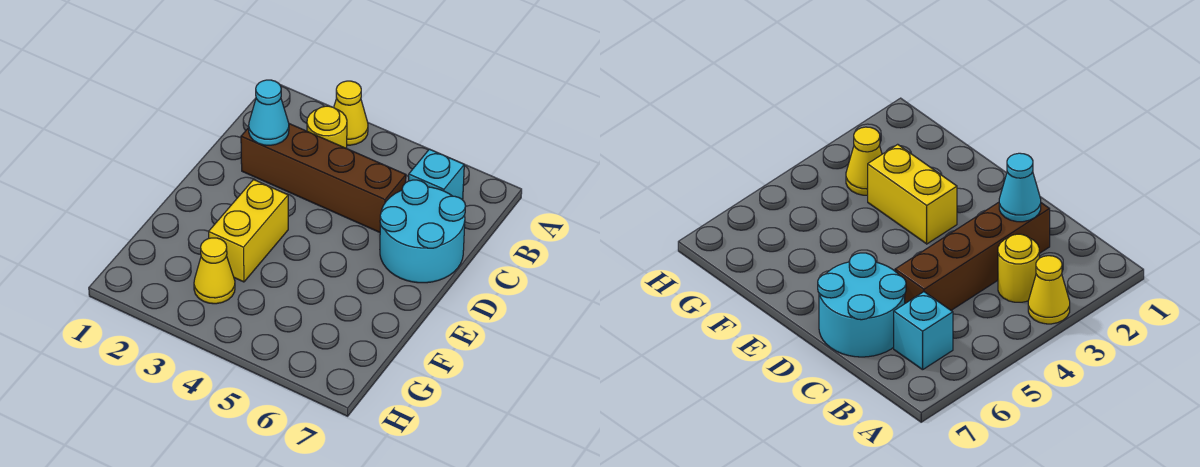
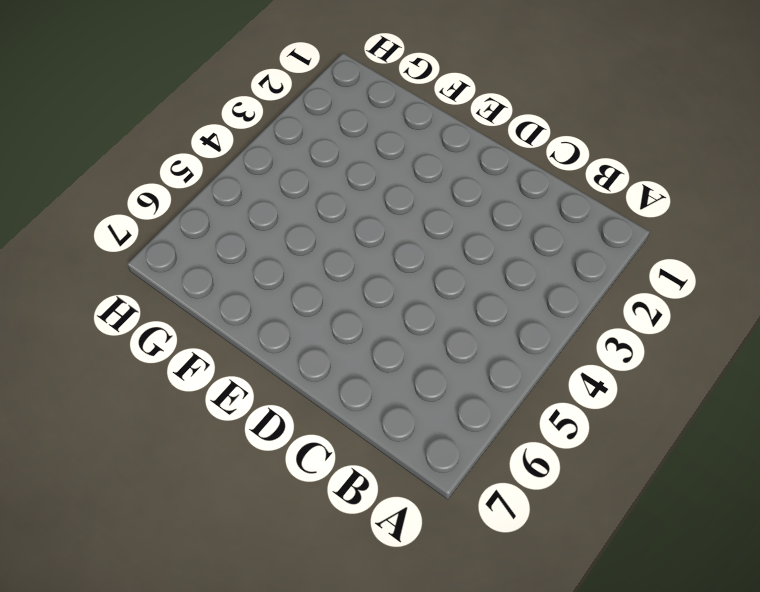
none -> yellow cone A3 level 1
none -> yellow round brick B3 level 1

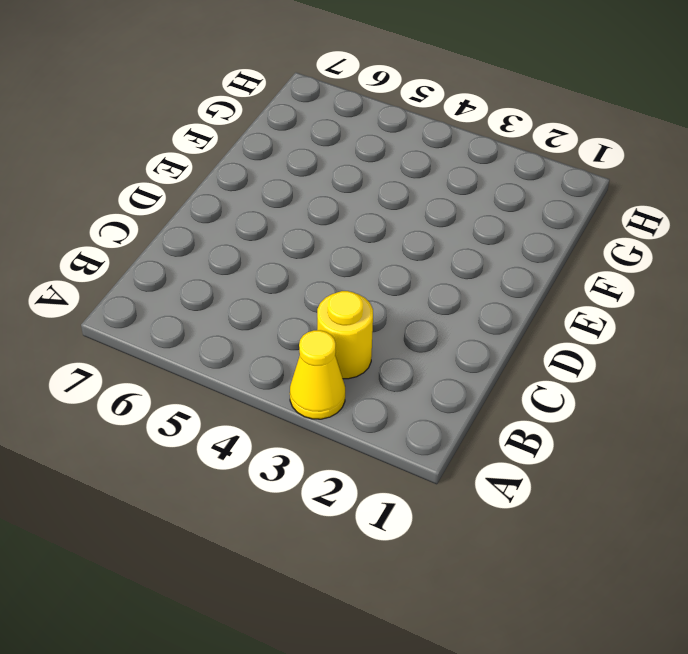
none -> cyan brick B6 level 1
none -> brown brick C2:C5 level 1

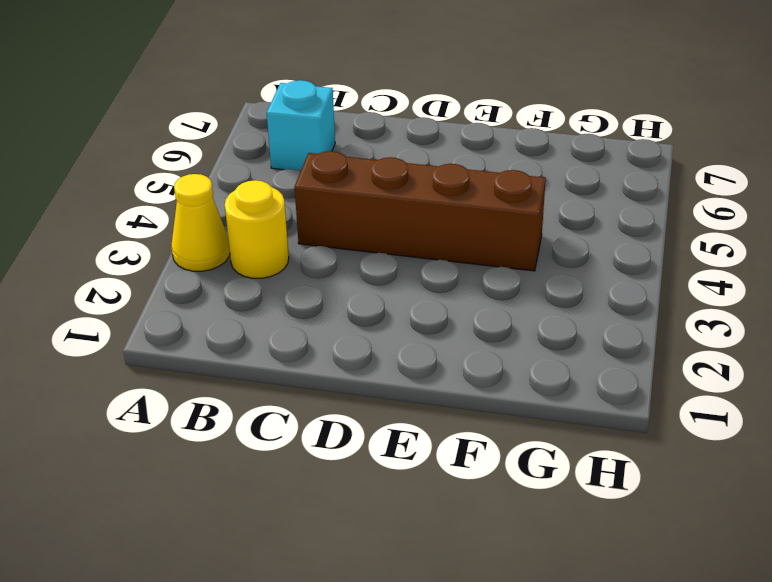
brown brick C4:F4 level 1 -> brown brick C2:C5 level 1
none -> cyan round brick C6:D7 level 1
none -> yellow brick E3:F3 level 1

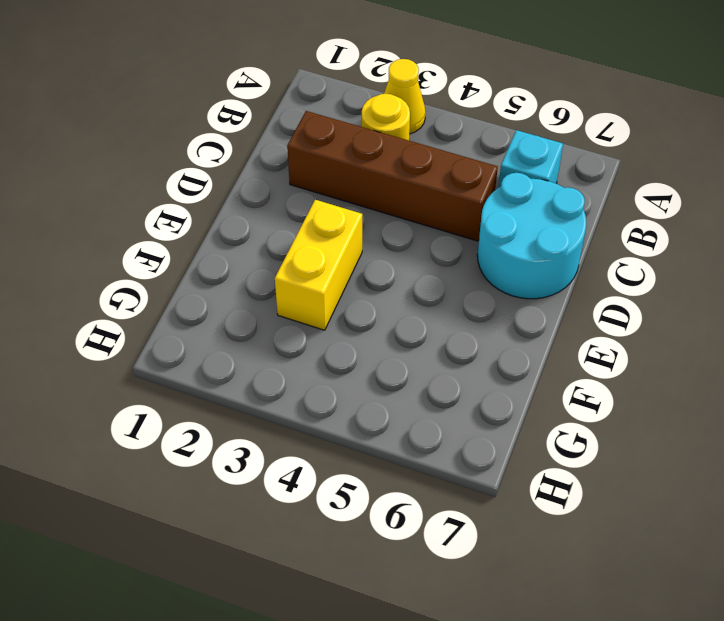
none -> yellow cone G3 level 1
none -> cyan cone C2 level 2

